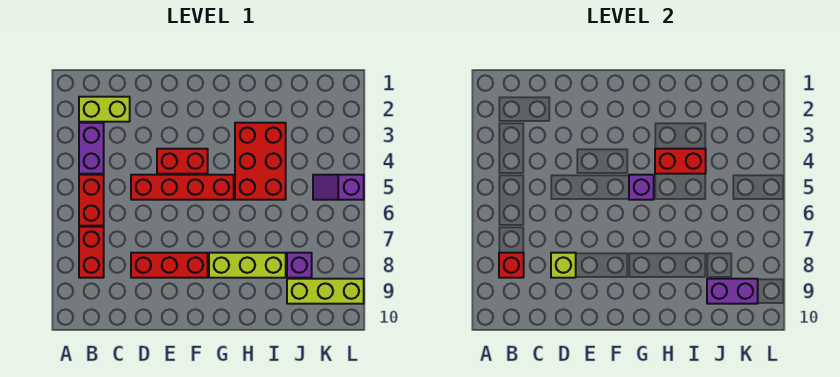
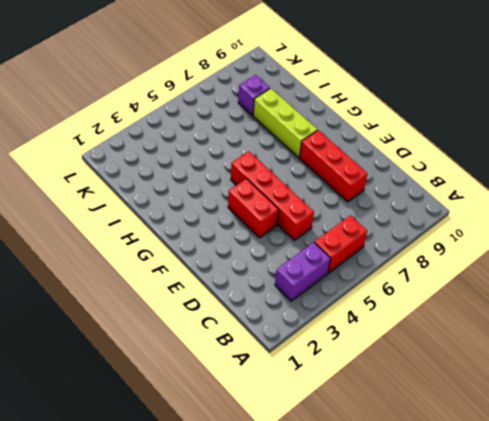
none -> lime brick B2:C2 level 1
none -> red brick B7:B8 level 1
none -> red brick H3:I5 level 1

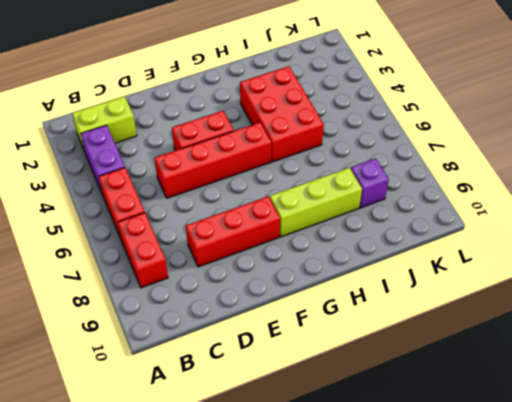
none -> lime brick J9:L9 level 1
none -> purple slope K5:L5 level 1 top L
none -> red brick B8 level 2

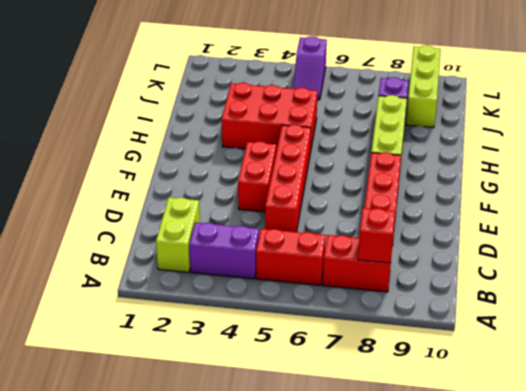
none -> lime brick D8 level 2
none -> purple brick G5 level 2
none -> red brick H4:I4 level 2

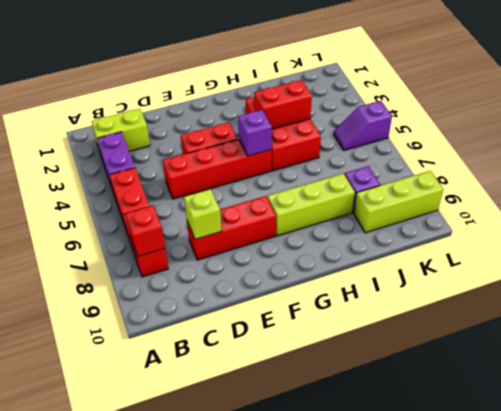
none -> purple brick J9:K9 level 2

